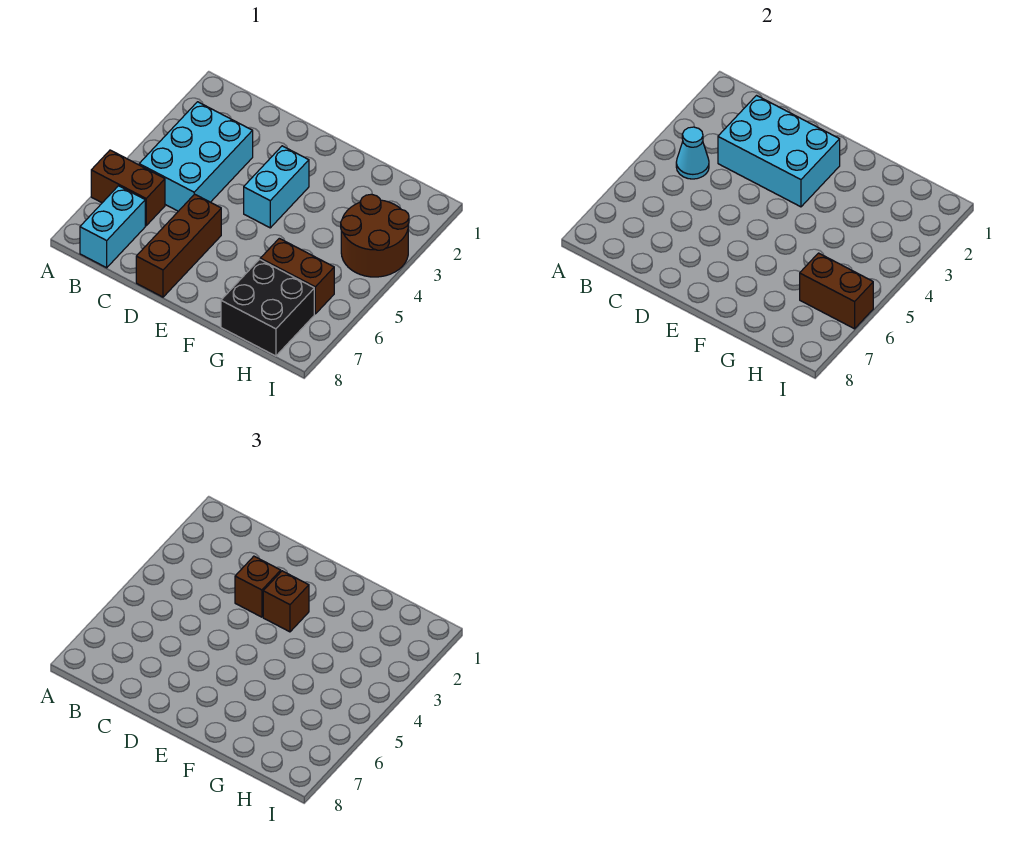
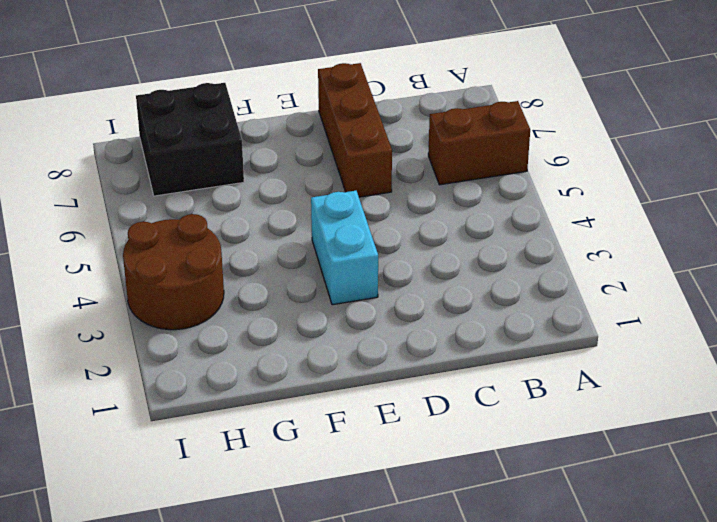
none -> cyan brick B3:C5 level 1
none -> cyan brick B7:B8 level 1
none -> brown brick G6:H6 level 1

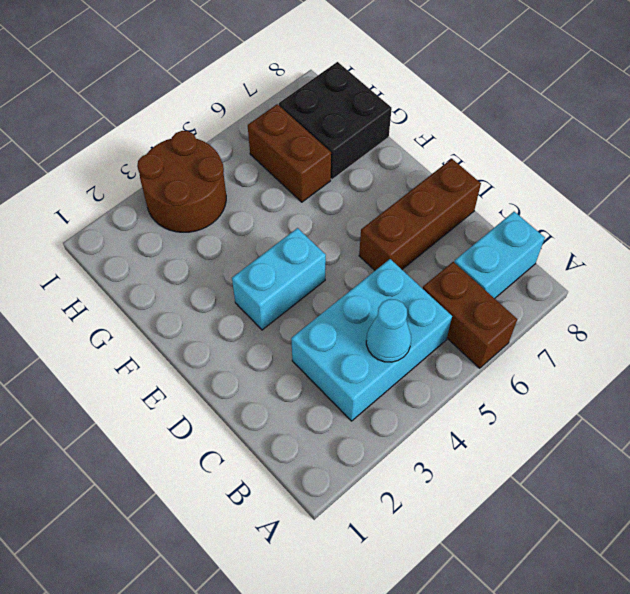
none -> cyan brick C2:E3 level 2
none -> brown brick H6:I6 level 2
none -> brown brick D3 level 3

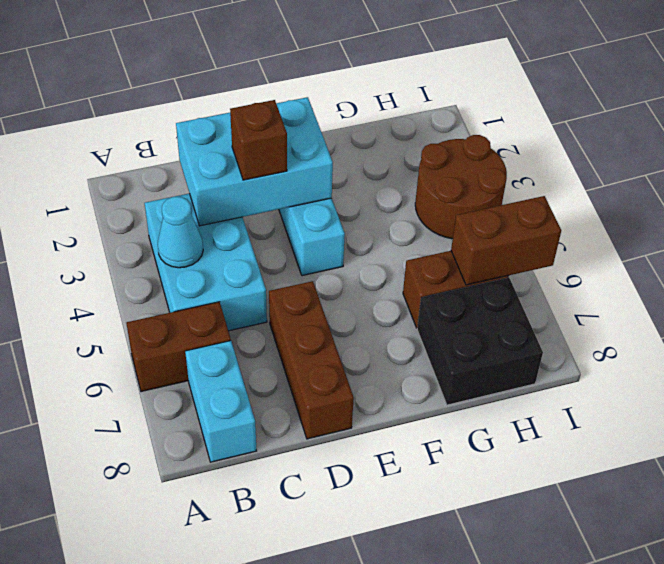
none -> brown brick E3 level 3

